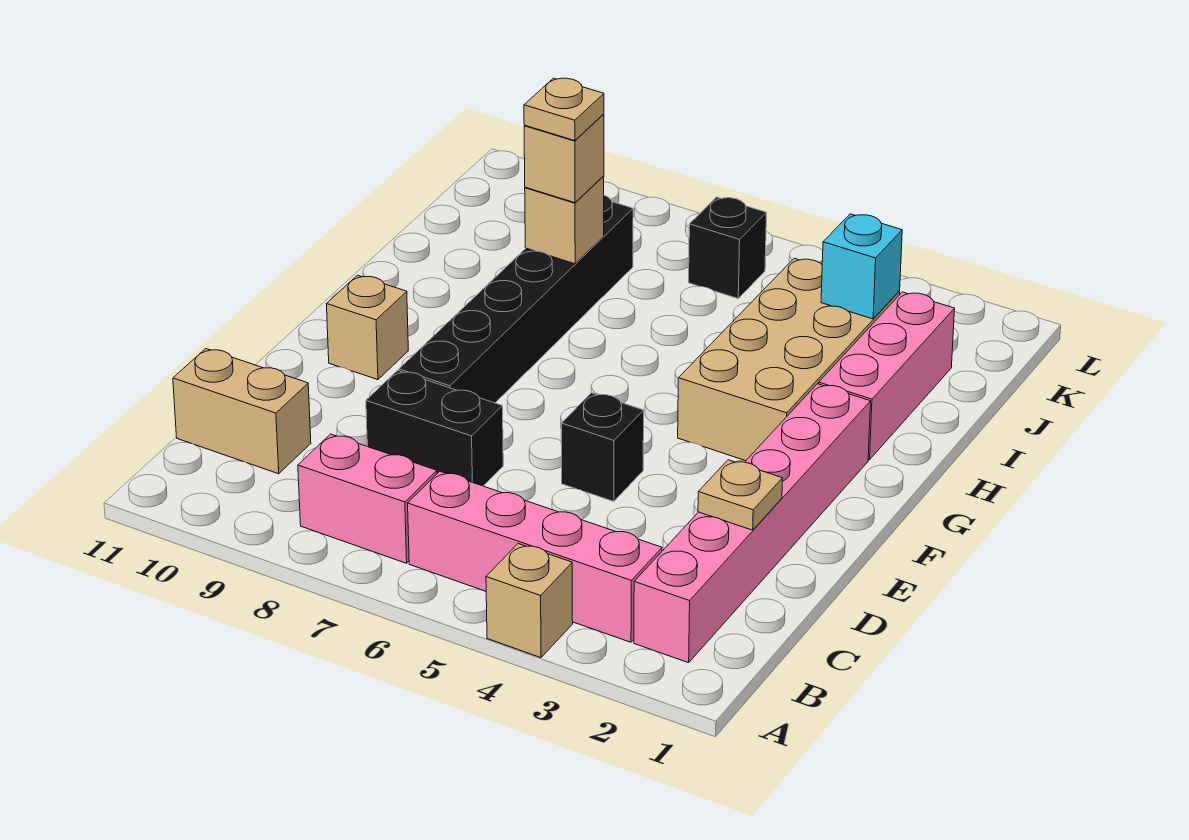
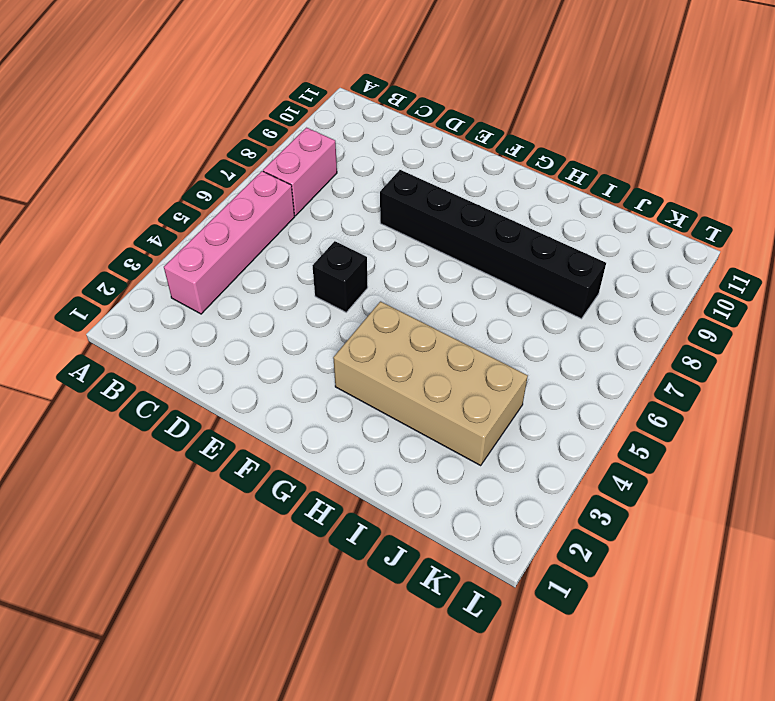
none -> tan brick A4 level 1
none -> pink brick B2:G2 level 1
none -> tan brick C10:C11 level 1

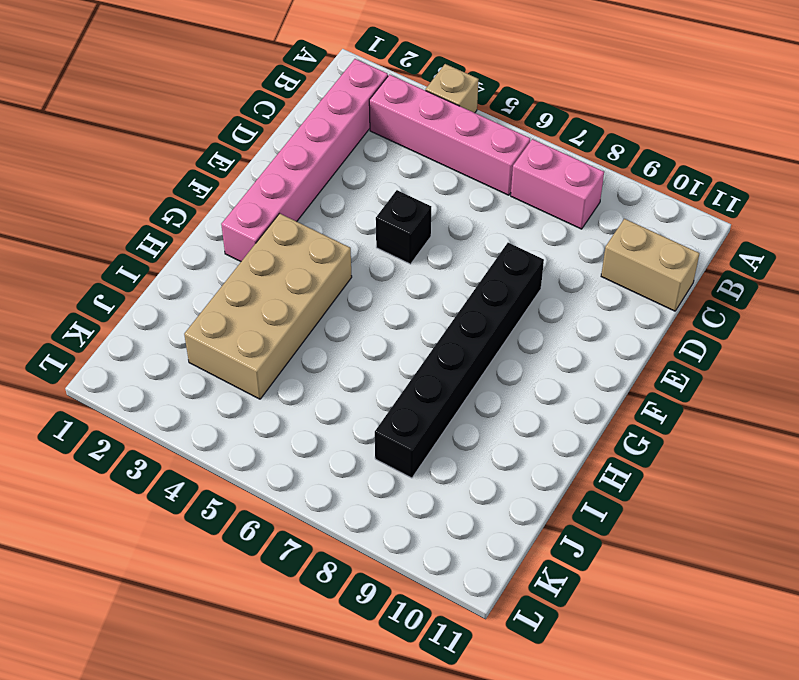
none -> black brick D7:D8 level 1
none -> tan brick F10 level 1
none -> pink brick H2:J2 level 1

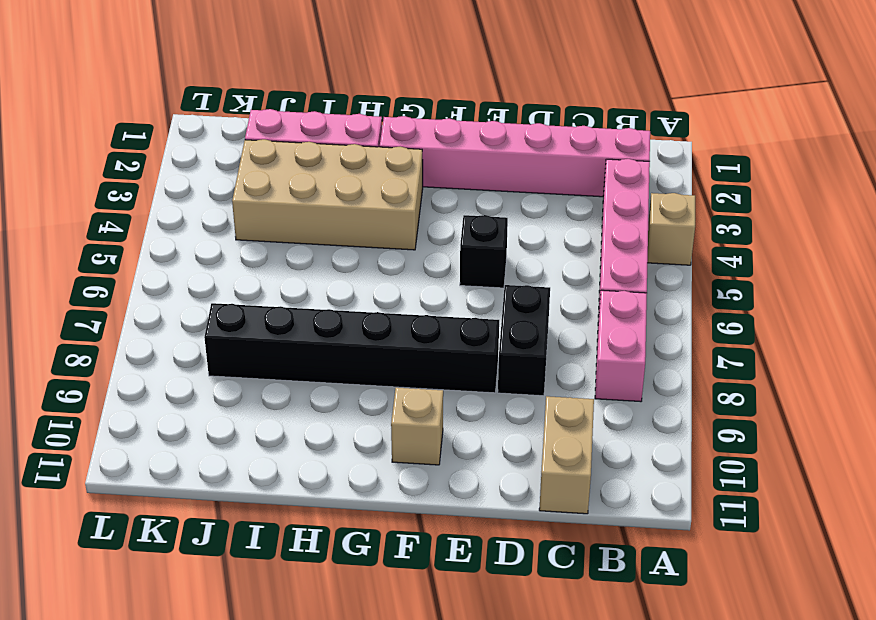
none -> black brick K6 level 1
none -> tan plate D2 level 2
none -> tan brick I8 level 2

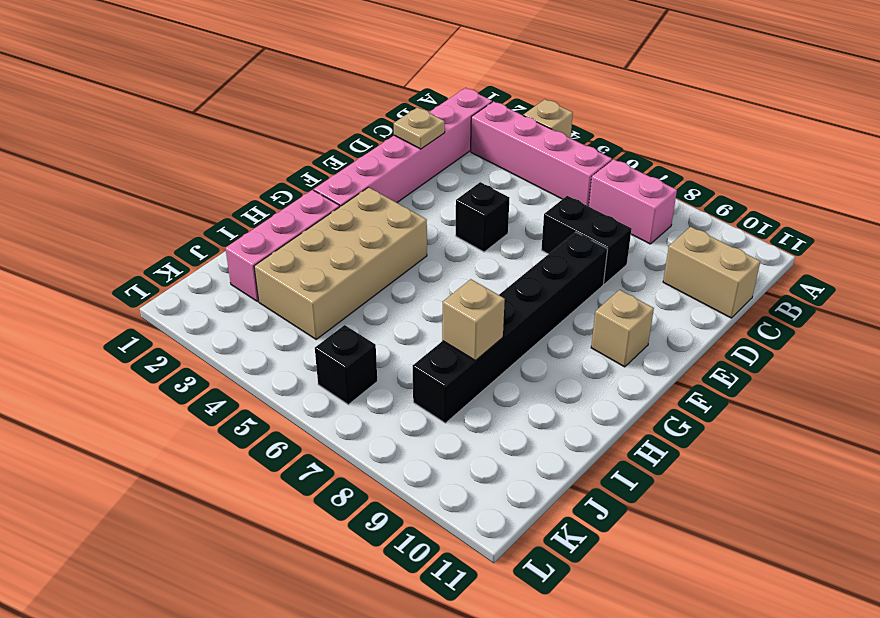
none -> cyan brick J3 level 2
none -> tan brick I8 level 3
none -> tan plate I8 level 4

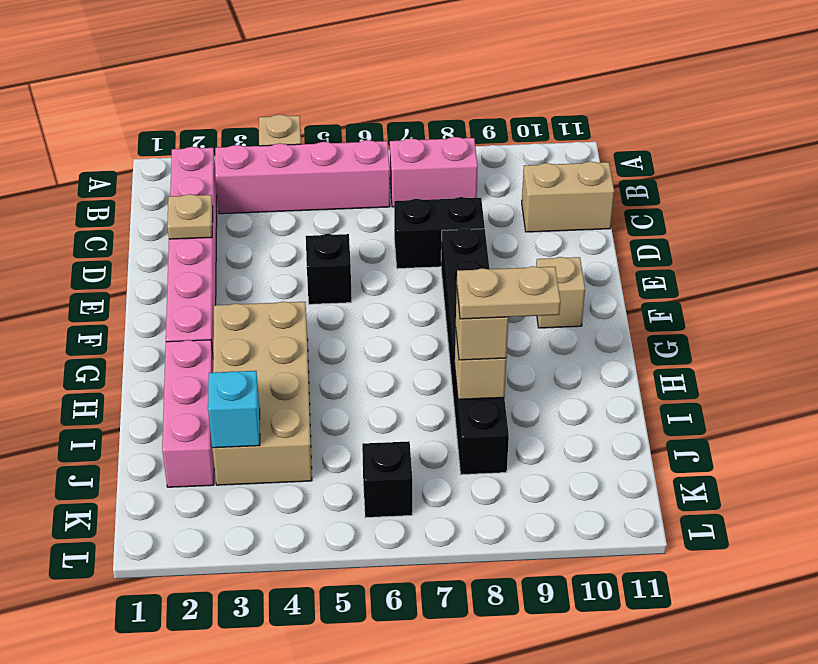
tan plate I8:I9 level 4 -> tan plate I8 level 4

